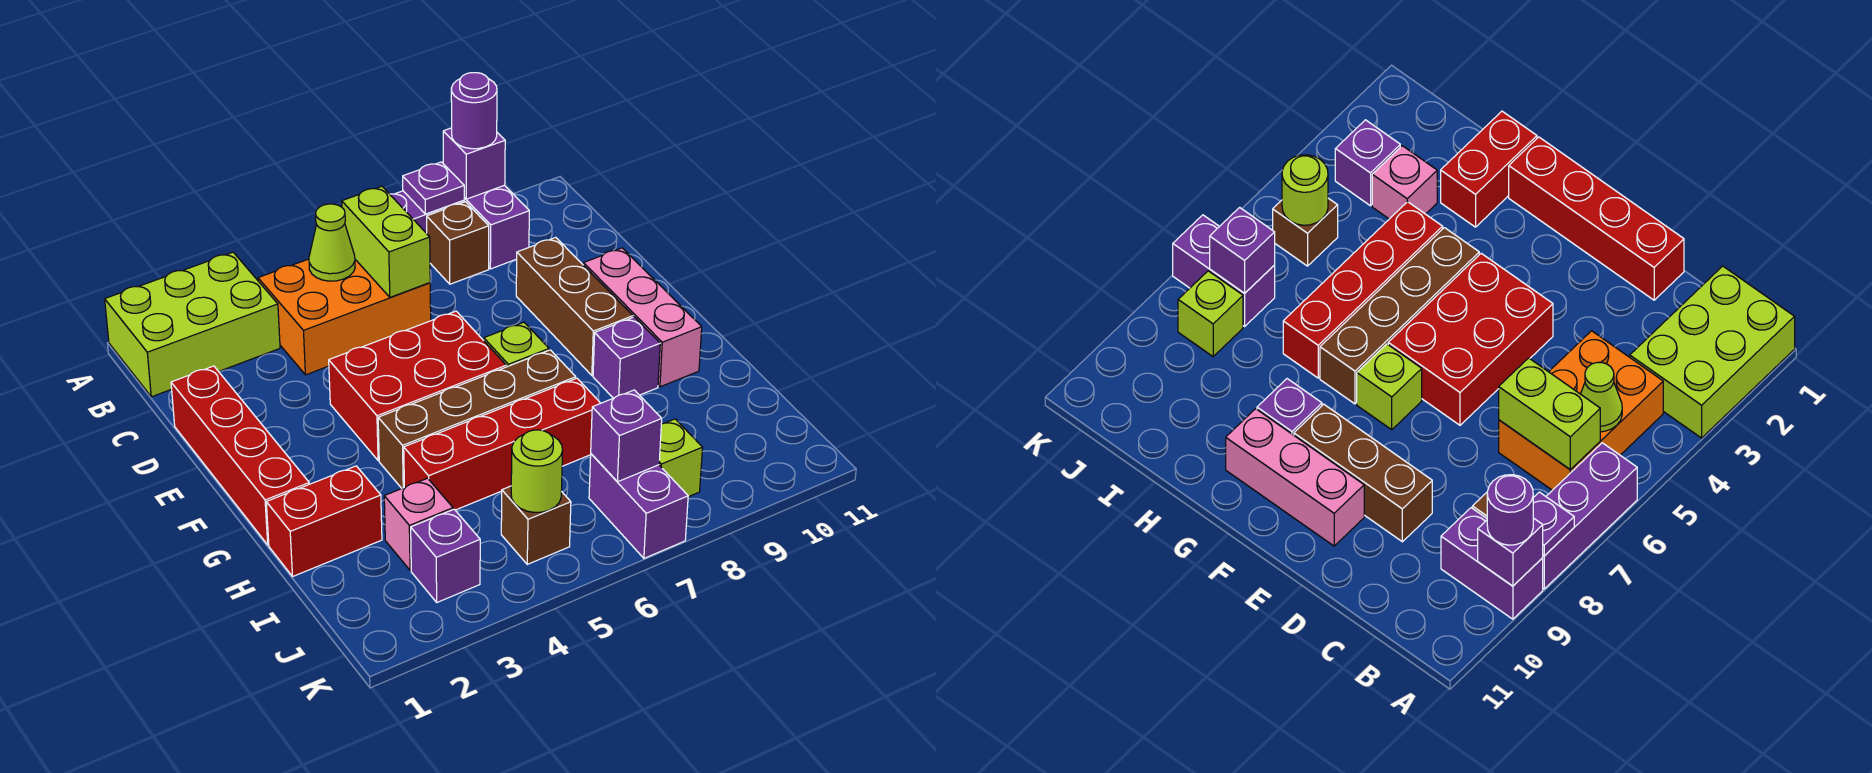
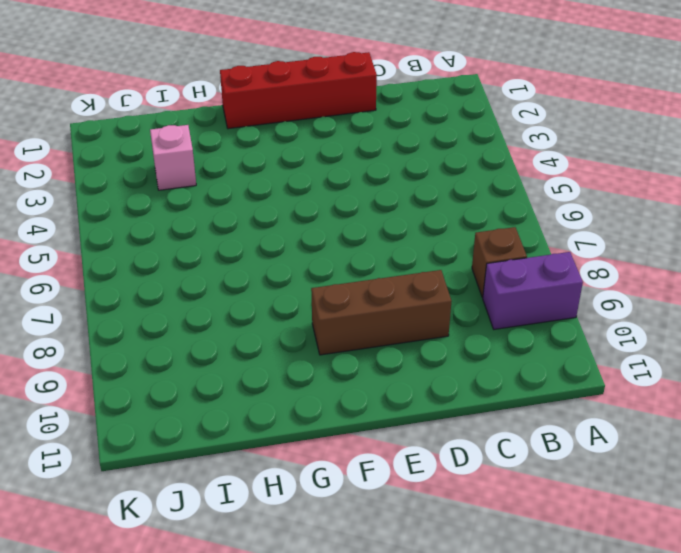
none -> lime brick A1:B3 level 1
none -> purple brick A6:A8 level 1
none -> orange brick B4:C6 level 1

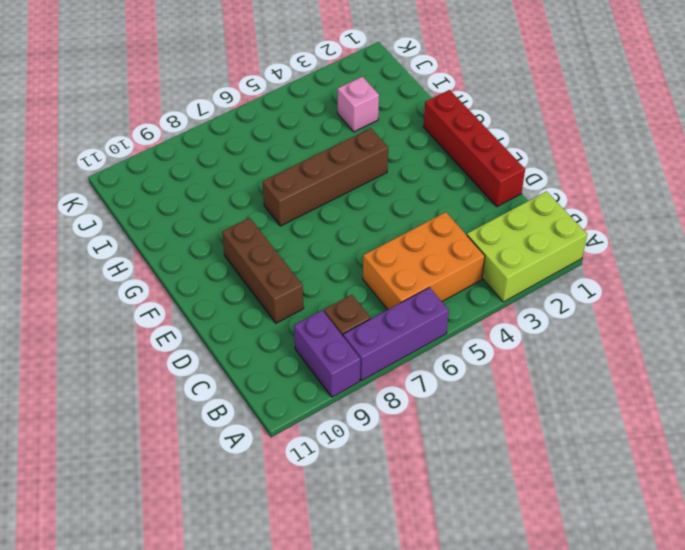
none -> red brick E4:F6 level 1
none -> pink brick E10:G10 level 1
none -> lime brick F7 level 1

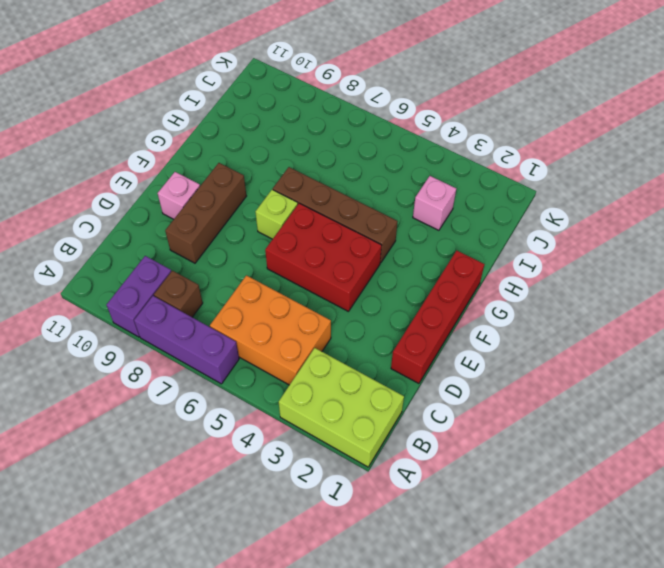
pink brick E10 level 1 -> pink brick E10:G10 level 1
none -> purple brick G9 level 1
none -> red brick H1:H2 level 1
none -> red brick H4:H7 level 1

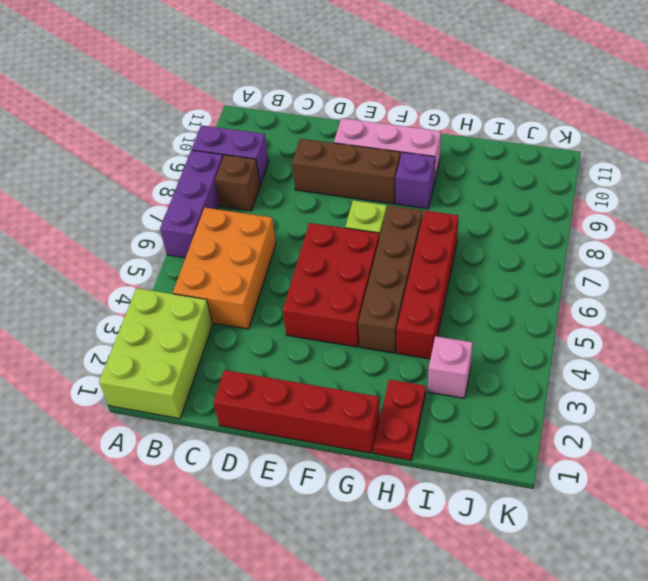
red plate H1:H2 level 1 -> red brick H1:H2 level 1
none -> purple brick J3 level 1
none -> brown brick J5 level 1
none -> purple brick J7:K7 level 1

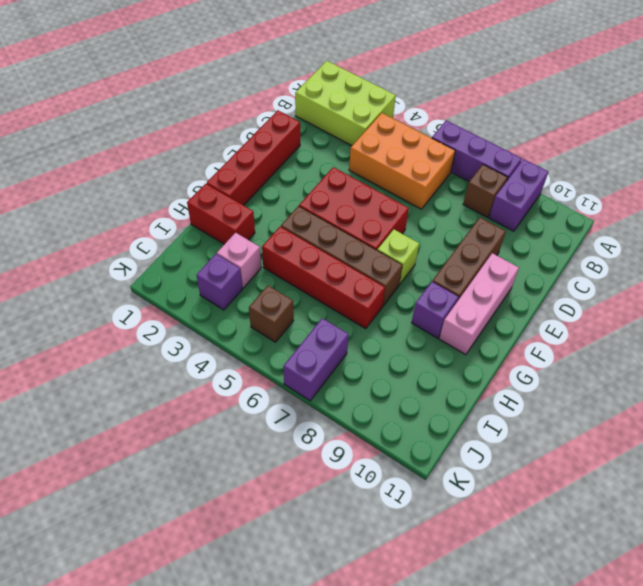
none -> lime brick J8 level 1
none -> purple plate A8 level 2
none -> purple brick A9 level 2

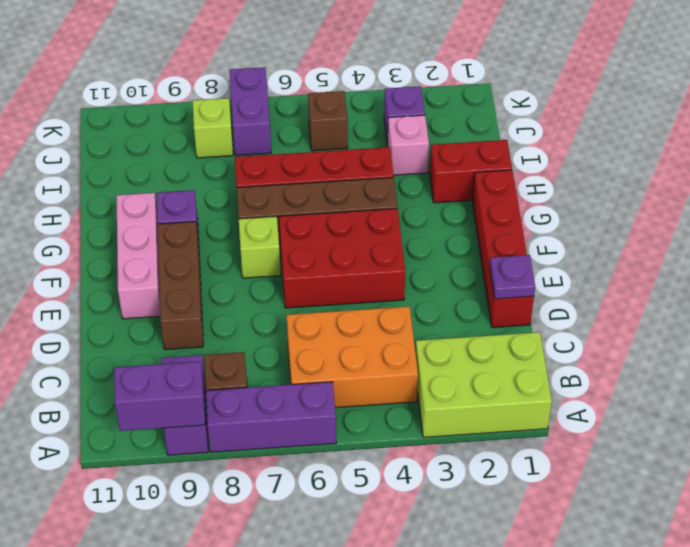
purple brick A9:A10 level 2 -> purple brick A9 level 2
purple plate D1 level 2 -> purple plate A8 level 2
none -> lime cone B5 level 2
none -> lime brick B6:C6 level 2
none -> lime round brick J5 level 2

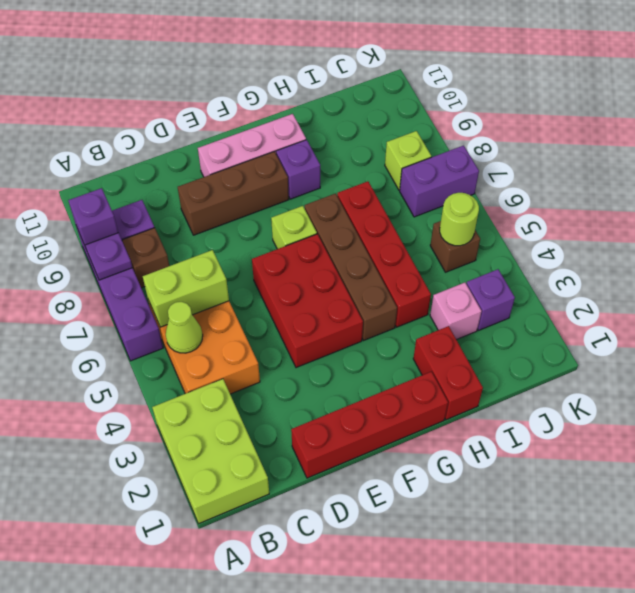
none -> purple brick J7 level 2
none -> purple round brick A9 level 3

